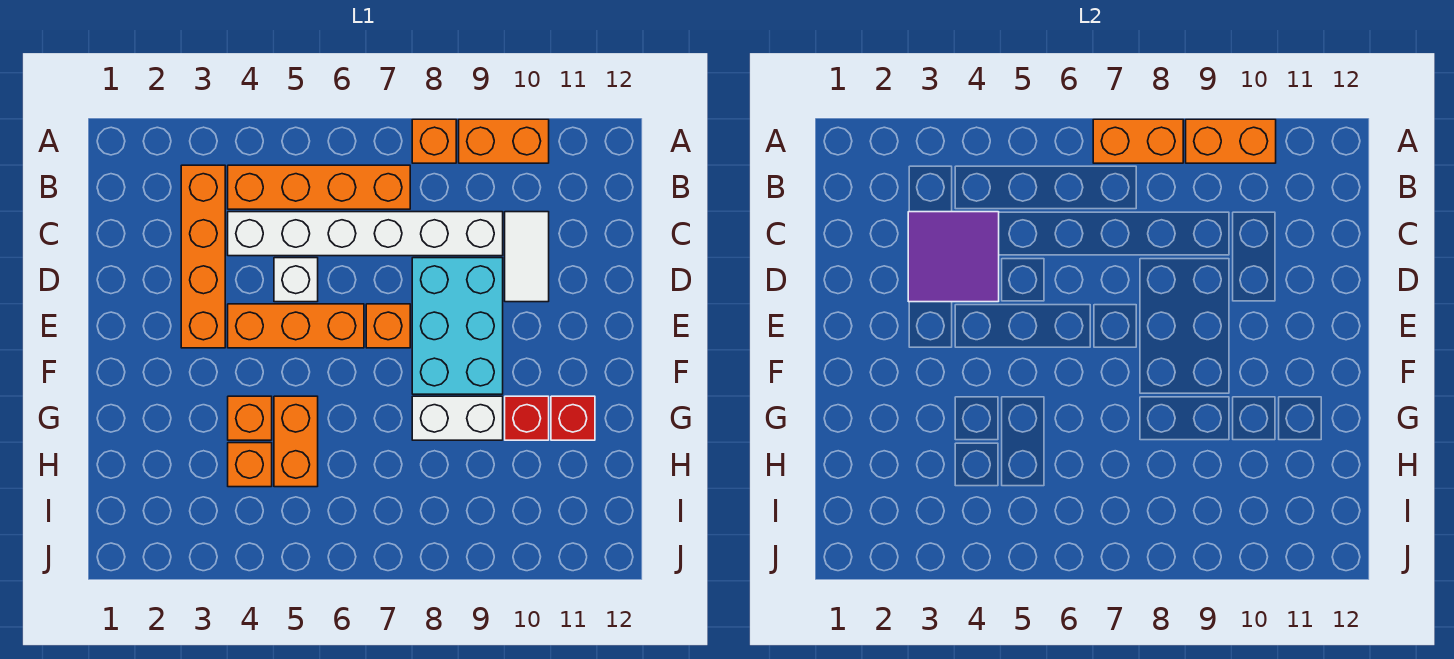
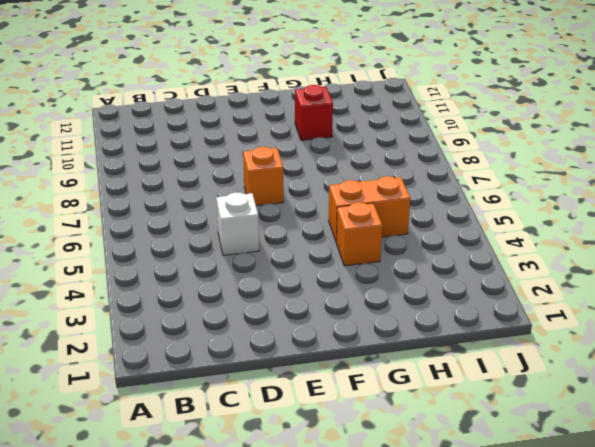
none -> orange brick A8 level 1
none -> orange brick A9:A10 level 1
none -> orange brick B3:E3 level 1

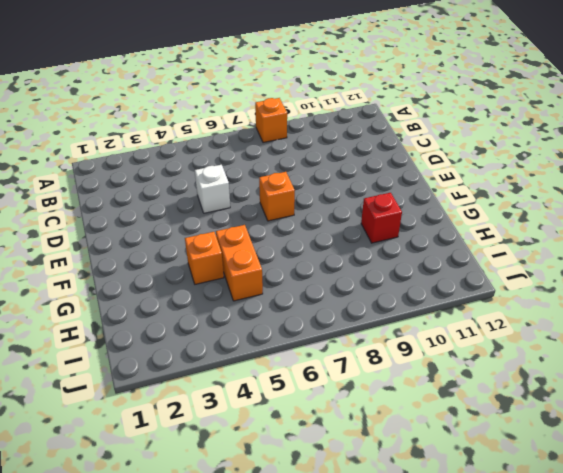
none -> orange brick A9:A10 level 1
none -> orange brick B3:E3 level 1
none -> orange brick B4:B7 level 1

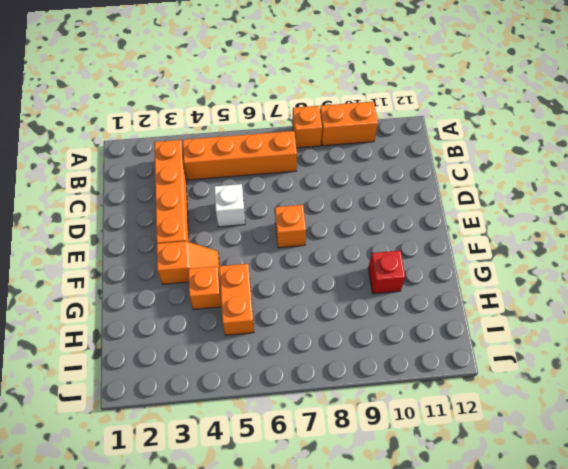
orange slope F3:F4 level 1 top 3 -> none
none -> white brick C4:C9 level 1
none -> white tile C10:D10 level 1
none -> cyan brick D8:F9 level 1

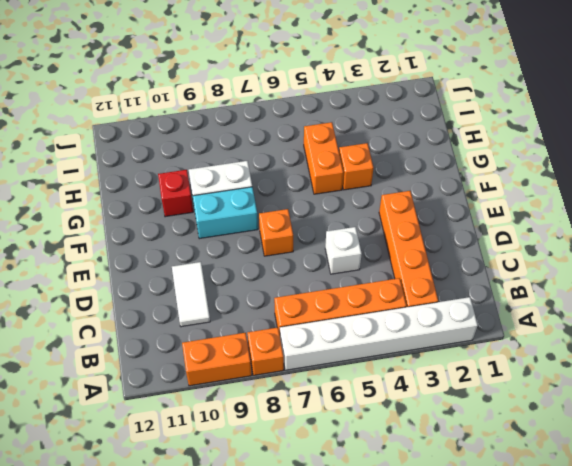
white brick A2:A7 level 1 -> white brick C4:C9 level 1
cyan brick F8:F9 level 1 -> cyan brick D8:F9 level 1
none -> orange brick E4:E6 level 1
none -> red brick G11 level 1
none -> orange brick H4 level 1

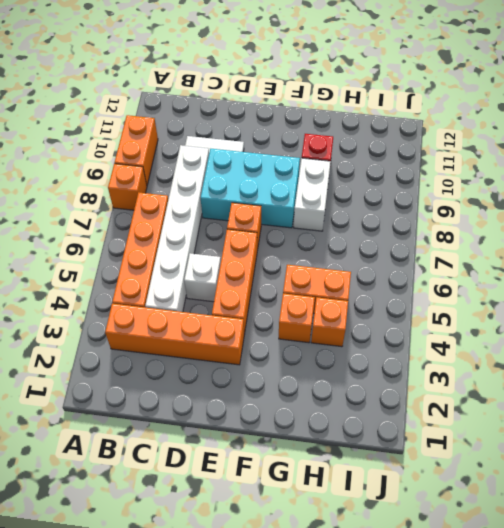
none -> red brick G11 level 1
none -> orange brick A7:A8 level 2
none -> orange brick A9:A10 level 2

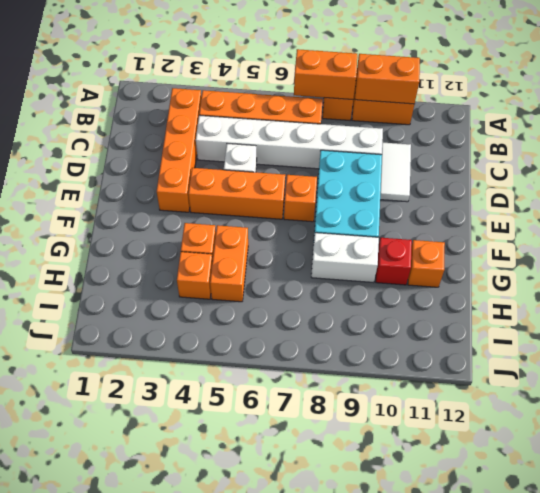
orange brick G11 level 1 -> red brick G11 level 1
none -> purple tile C3:D4 level 2

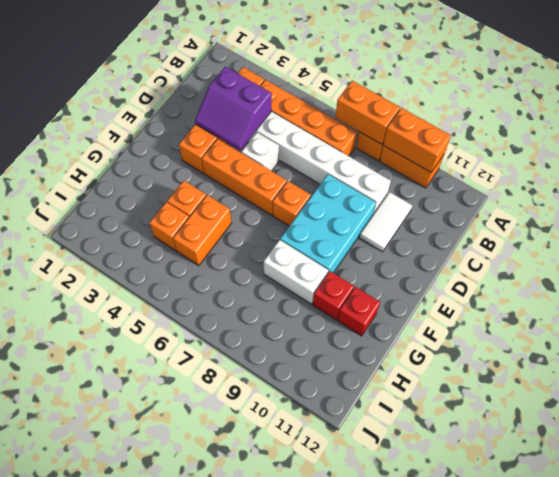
purple slope C3:D4 level 2 top C -> purple tile C3:D4 level 2

